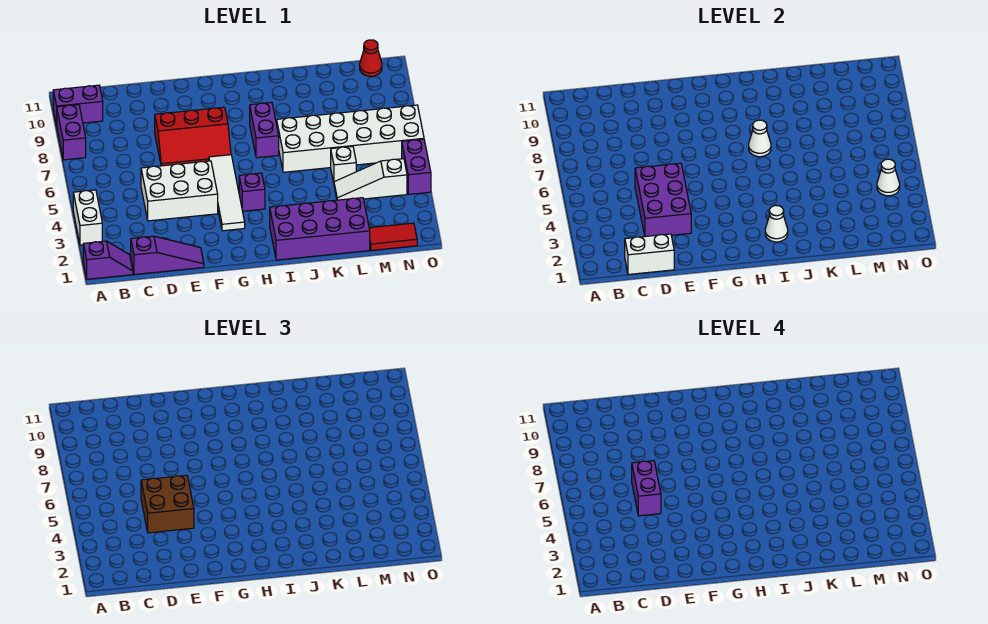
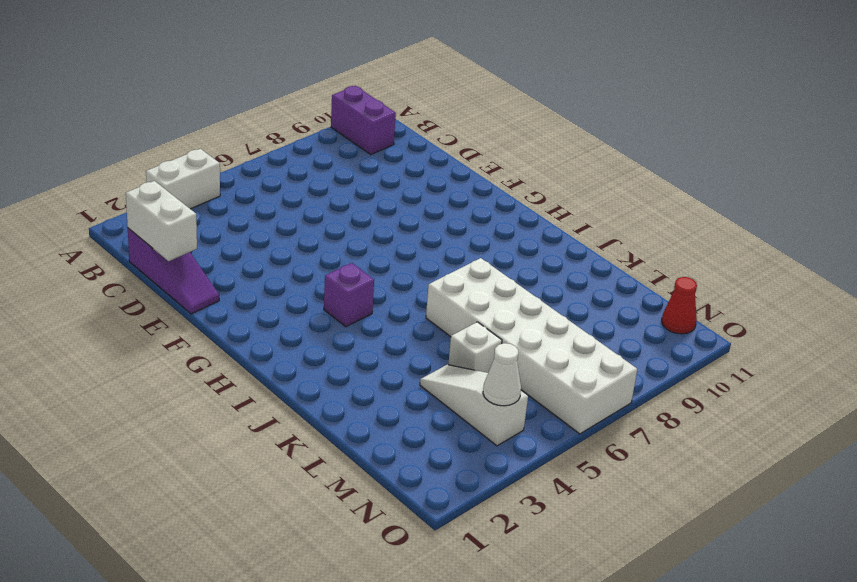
none -> purple slope A1:B1 level 1 top A
none -> purple brick A8:A9 level 1
none -> white brick D4:F5 level 1

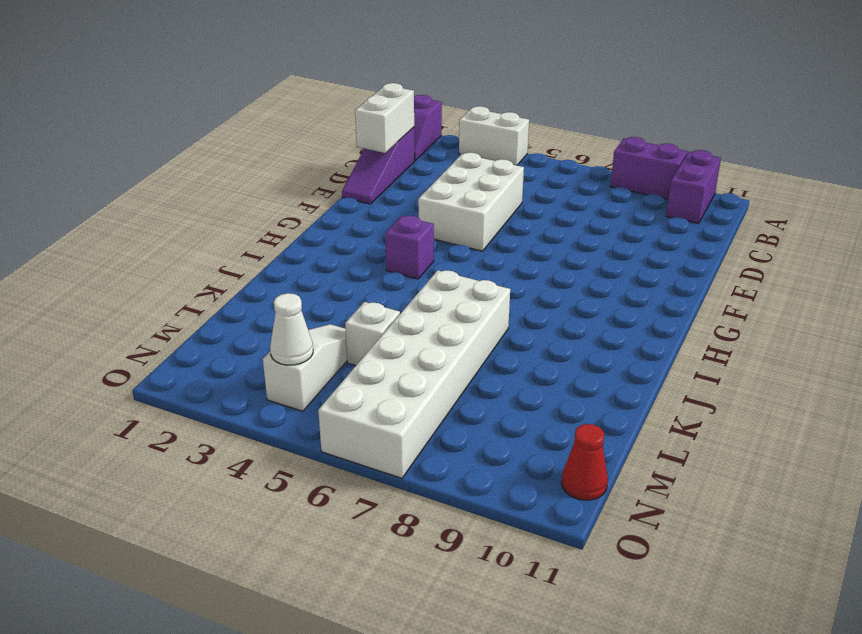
none -> red slope E7:G8 level 1 top 8
none -> white tile G3:G6 level 1
none -> purple brick I1:L2 level 1

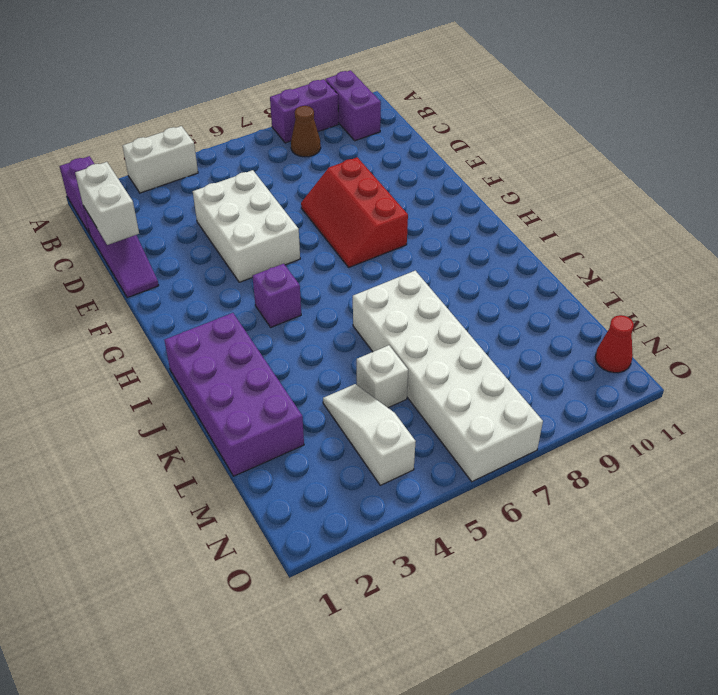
brown cone B8 level 1 -> none
none -> white tile G3:G6 level 1
none -> purple brick I7:I8 level 1
none -> red tile M1:N1 level 1

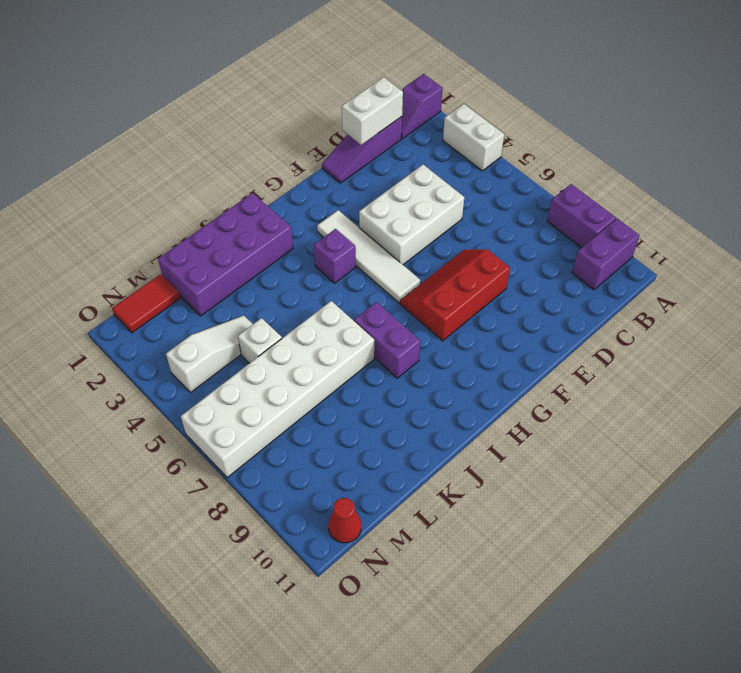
none -> purple brick O4:O5 level 1
none -> purple brick D3:E5 level 2
none -> white cone I2 level 2

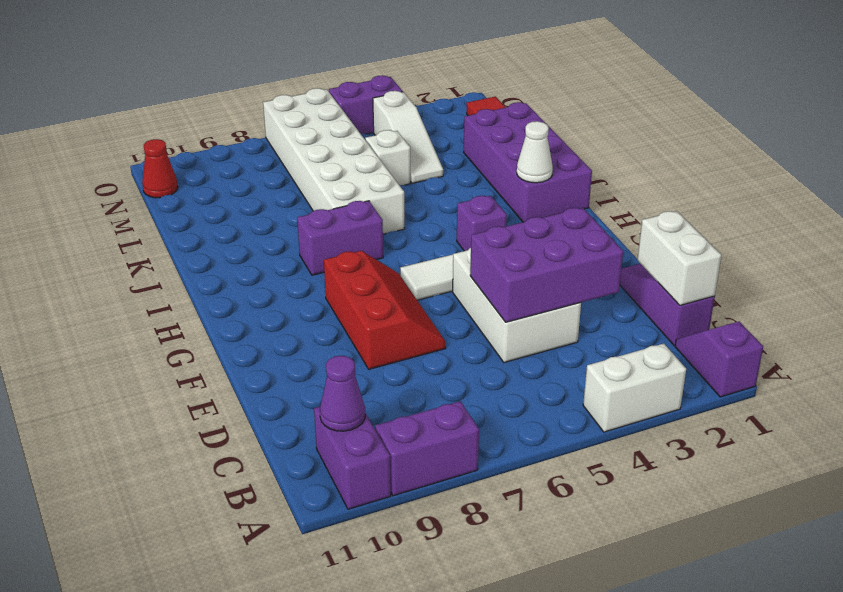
purple cone B10 level 2 -> none
none -> white cone I7 level 2
none -> white cone N4 level 2
none -> brown brick D4:E5 level 3

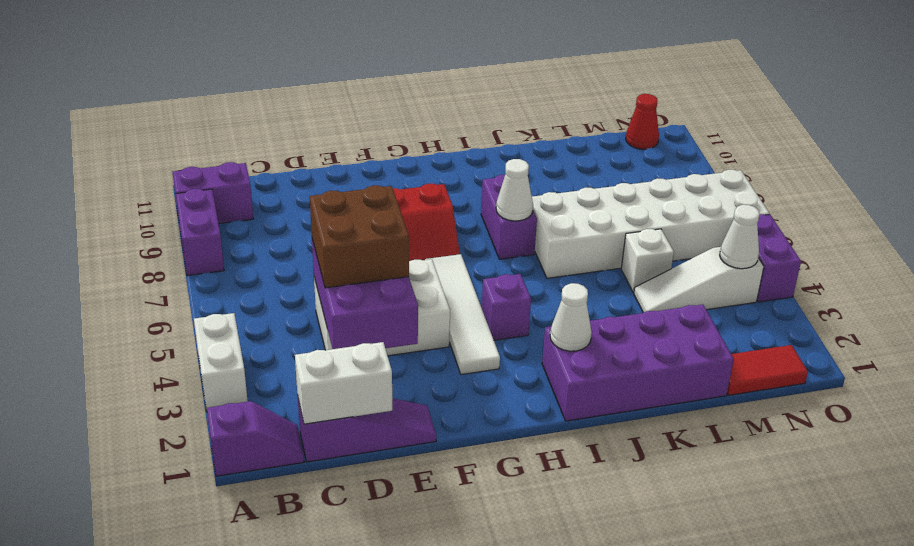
none -> purple brick D5:D6 level 4

